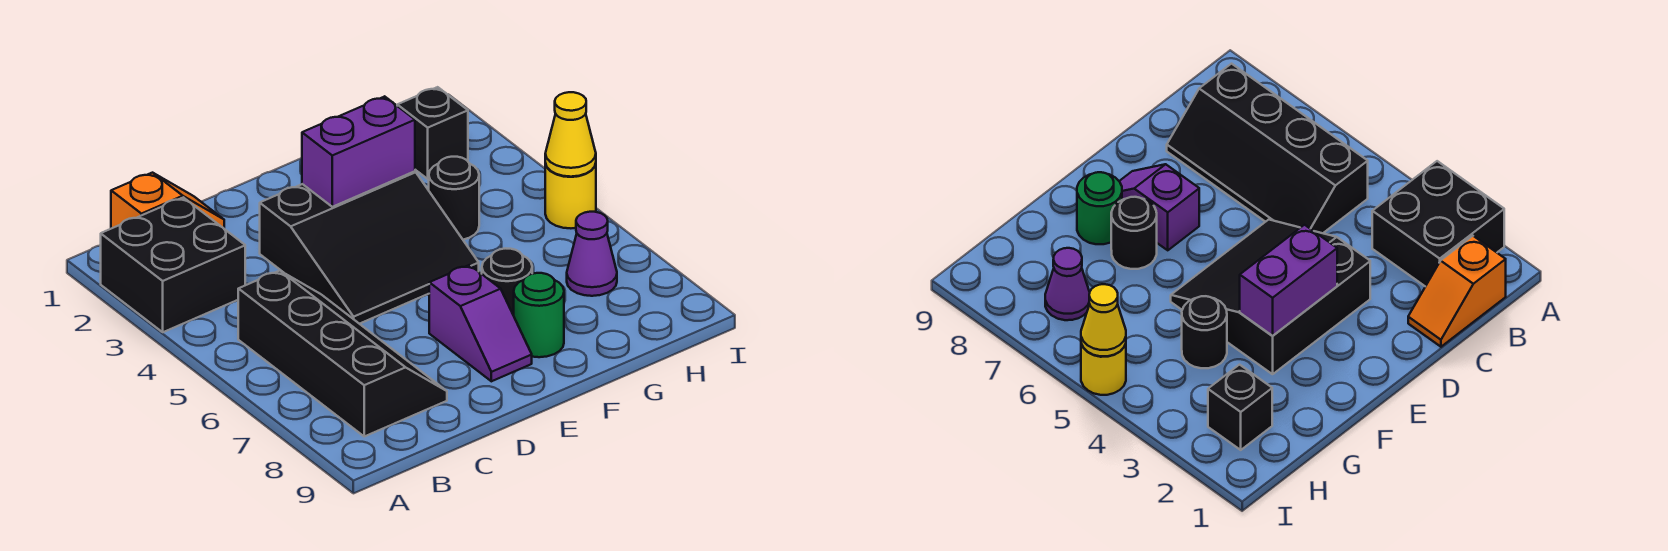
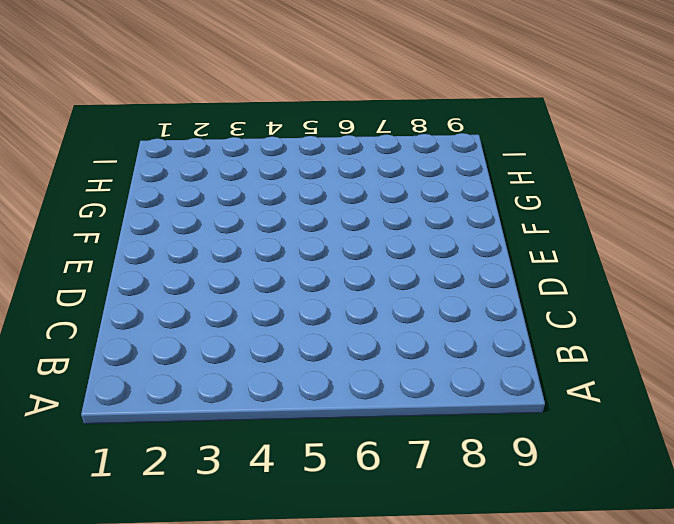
none -> black brick A2:B3 level 1
none -> orange slope B1:C1 level 1 top B
none -> black slope B5:C8 level 1 top B

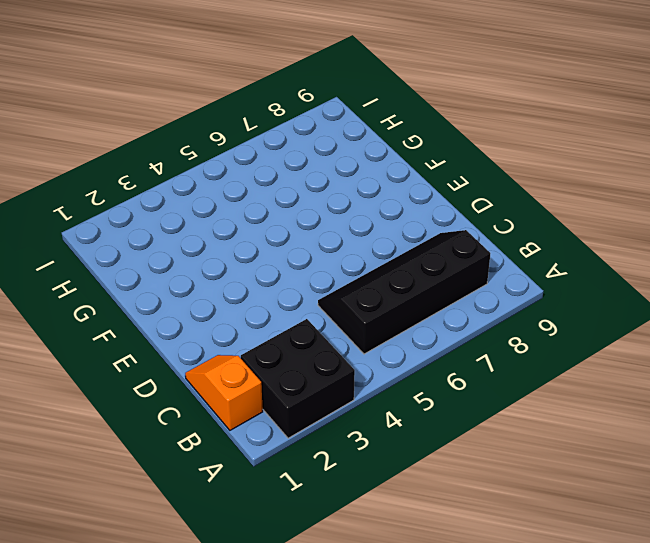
none -> black slope D3:F5 level 1 top 3
none -> purple slope E7:E8 level 1 top 7
none -> black round brick F7 level 1

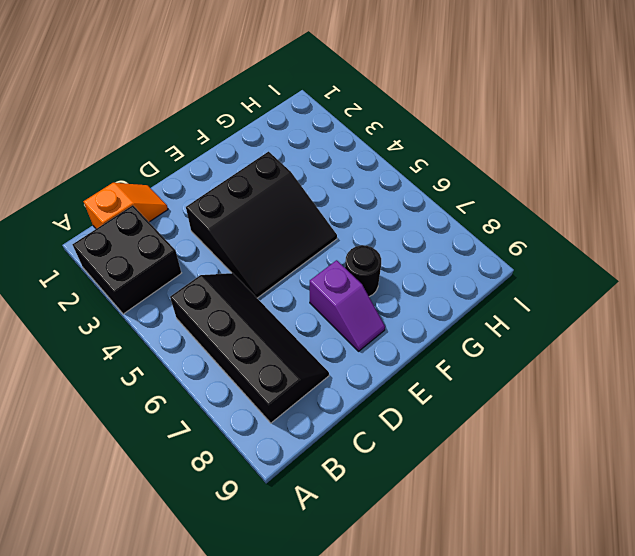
none -> green round brick F8 level 1
none -> black round brick G4 level 1
none -> black brick H2 level 1

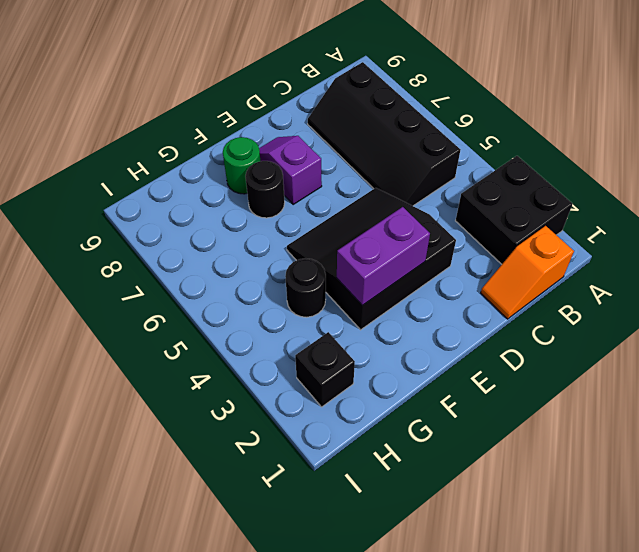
none -> purple cone H7 level 1
none -> yellow round brick I5 level 1
none -> yellow cone I5 level 2

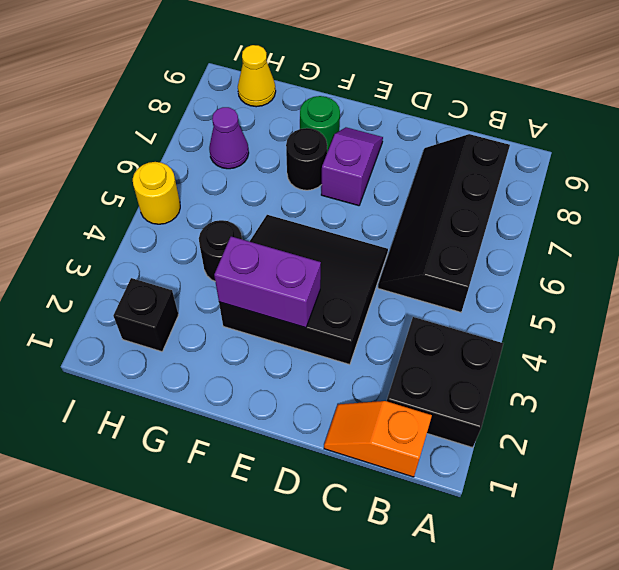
yellow cone H9 level 1 -> yellow cone I5 level 2

